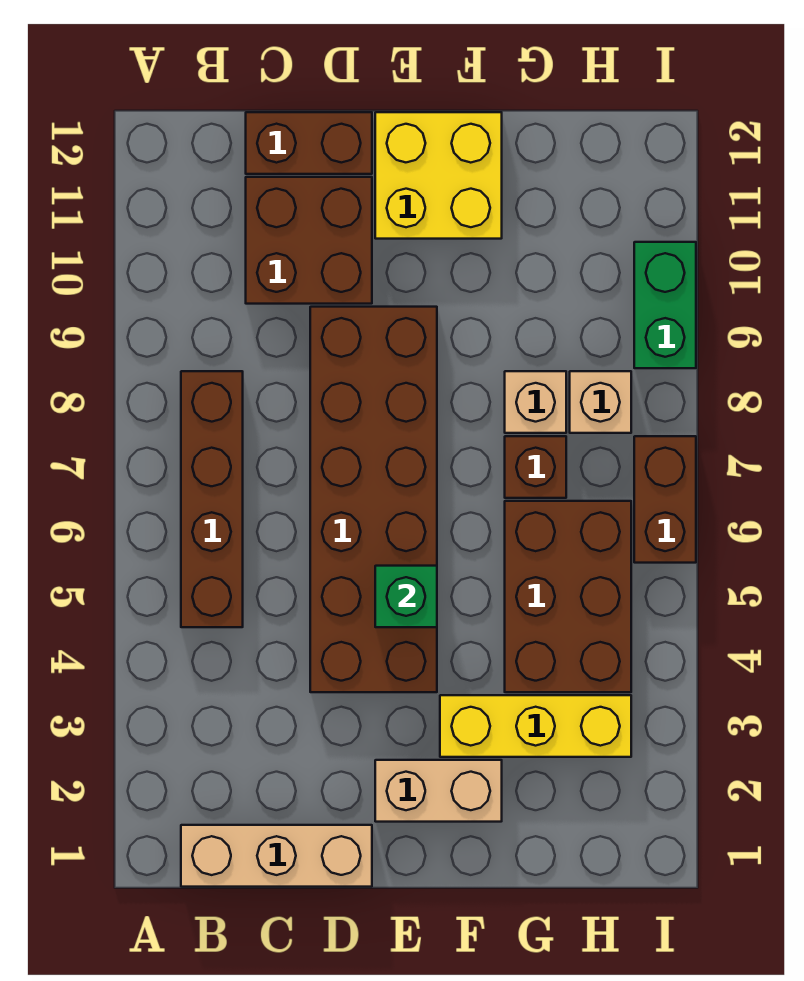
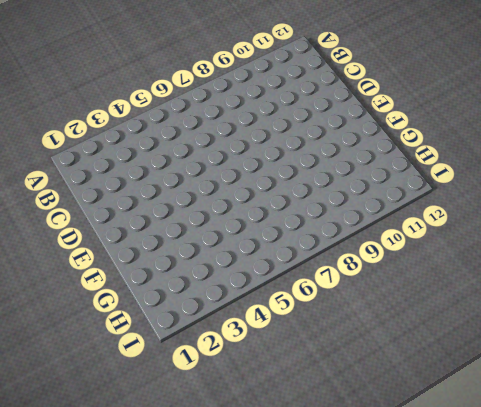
none -> tan brick B1:D1 level 1
none -> brown brick B5:B8 level 1
none -> brown brick C10:D11 level 1

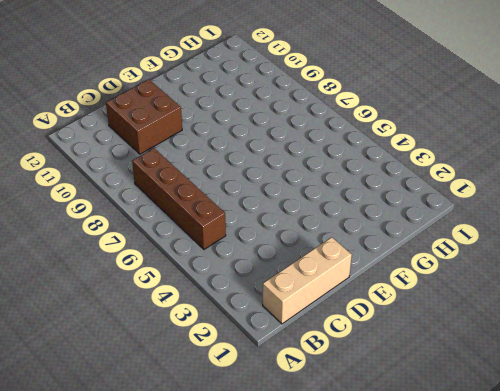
none -> brown brick C12:D12 level 1
none -> brown brick D4:E9 level 1
none -> tan brick E2:F2 level 1

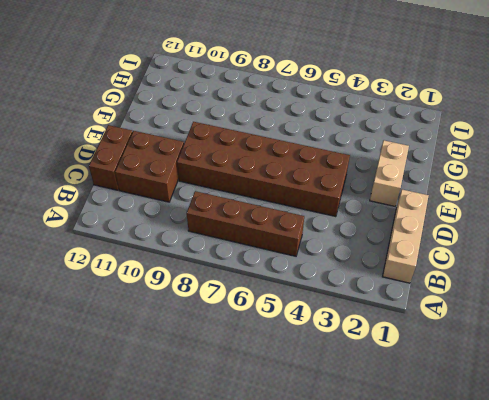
none -> yellow brick E11:F12 level 1
none -> yellow brick F3:H3 level 1
none -> brown brick G4:H6 level 1

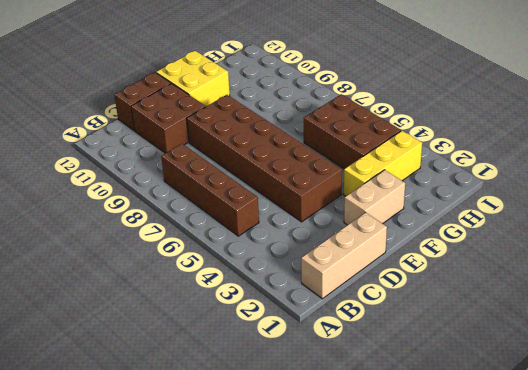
none -> brown brick G7 level 1
none -> tan brick G8 level 1
none -> tan brick H8 level 1

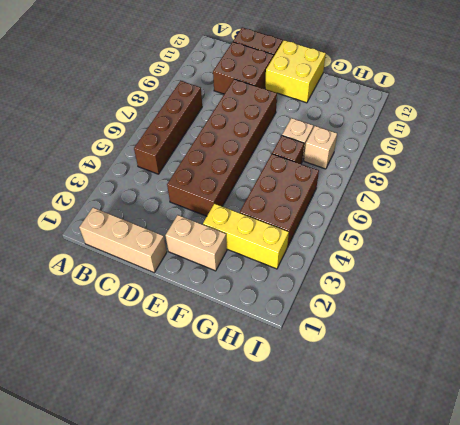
none -> brown brick I6:I7 level 1
none -> green brick I9:I10 level 1
none -> green brick E5 level 2

